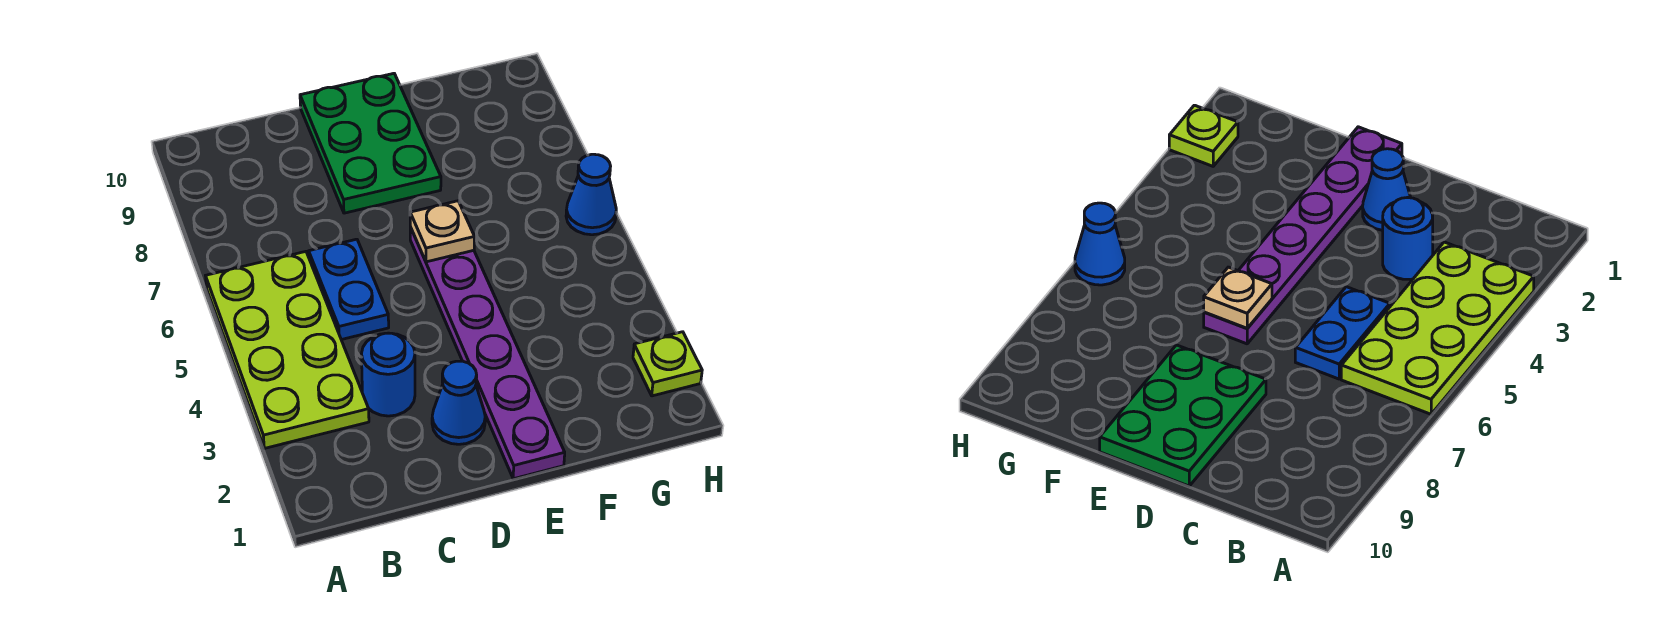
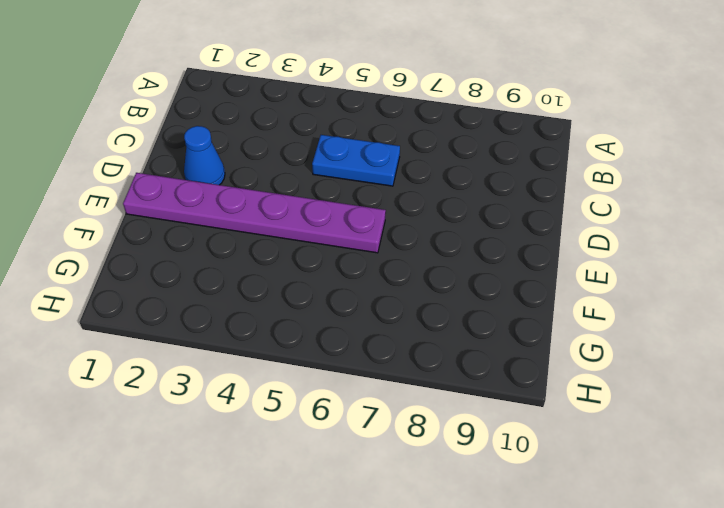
none -> lime plate A3:B6 level 1
none -> blue round brick C3 level 1

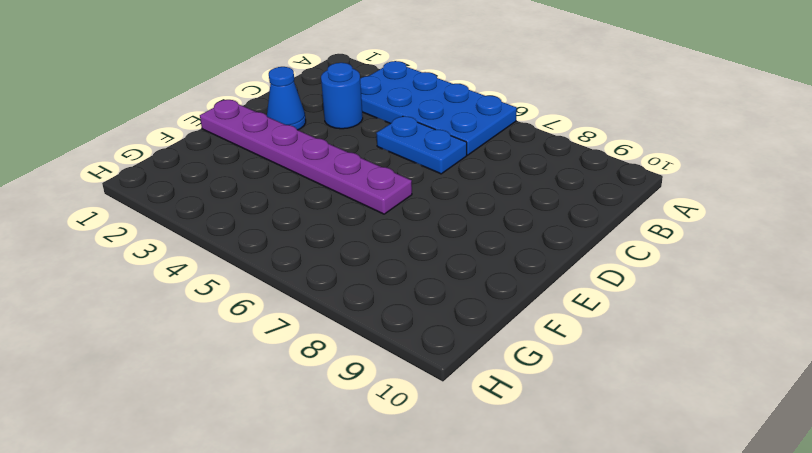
blue plate A3:B6 level 1 -> lime plate A3:B6 level 1
none -> green plate D8:E10 level 1
none -> lime plate H2 level 1

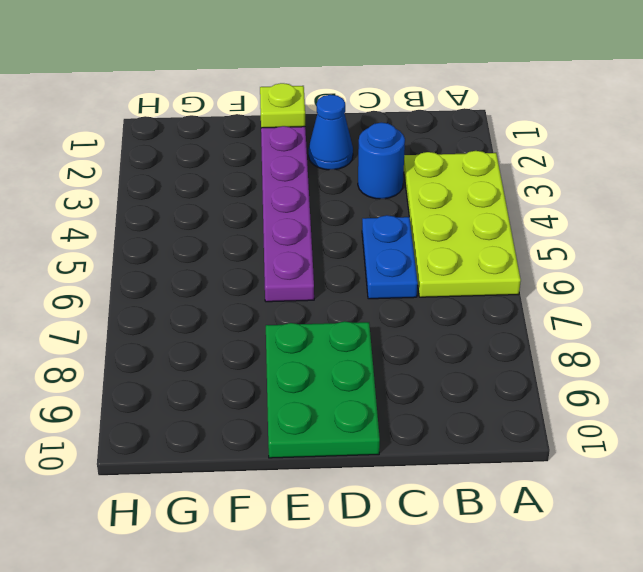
lime plate E1 level 2 -> lime plate H2 level 1
none -> blue cone H6 level 1
none -> tan plate E6 level 2

